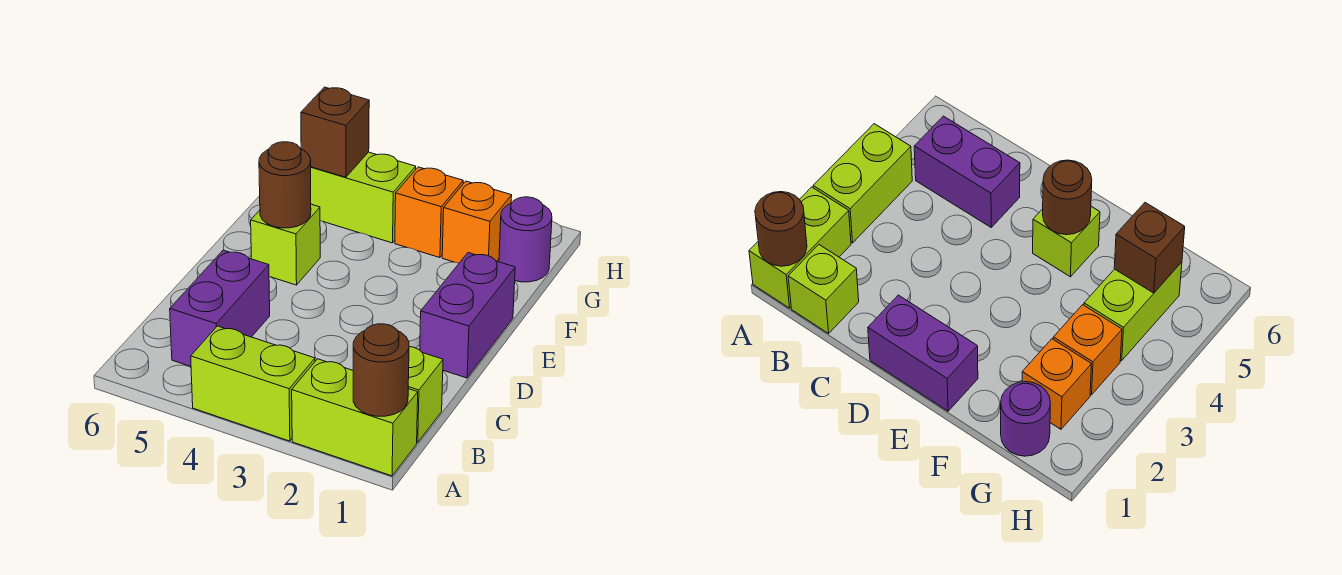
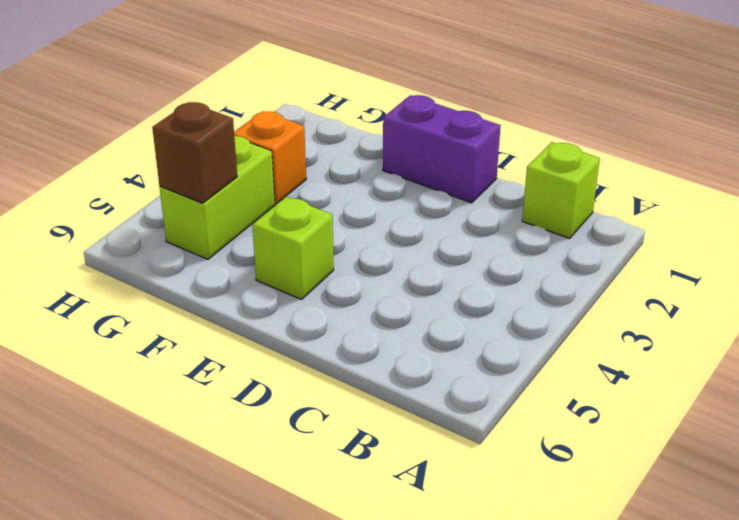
none -> lime brick A1:A2 level 1
none -> lime brick A3:A4 level 1
none -> purple brick B5:C5 level 1

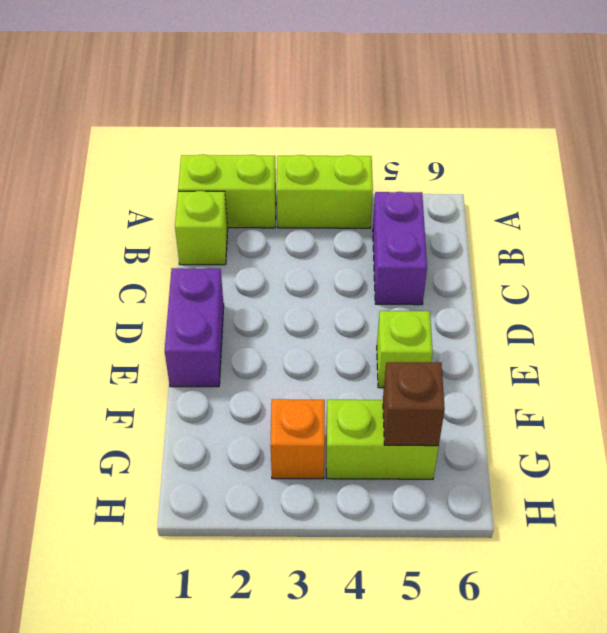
none -> purple round brick G1 level 1
none -> orange brick G2 level 1
none -> brown round brick A1 level 2

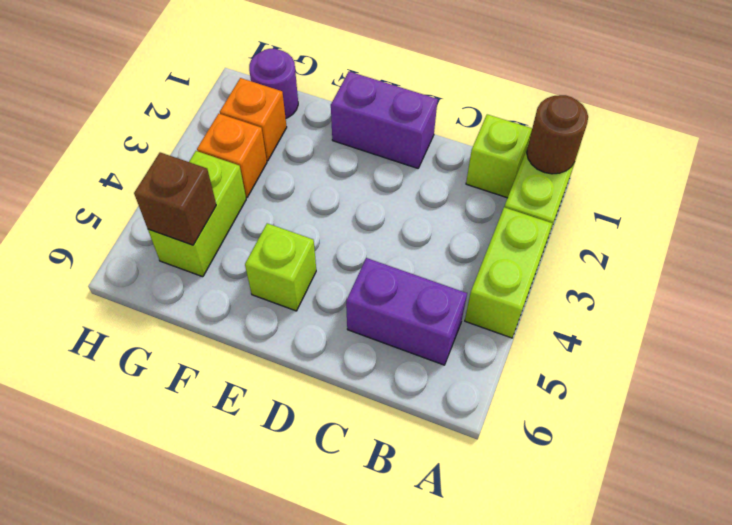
none -> brown round brick E5 level 2

